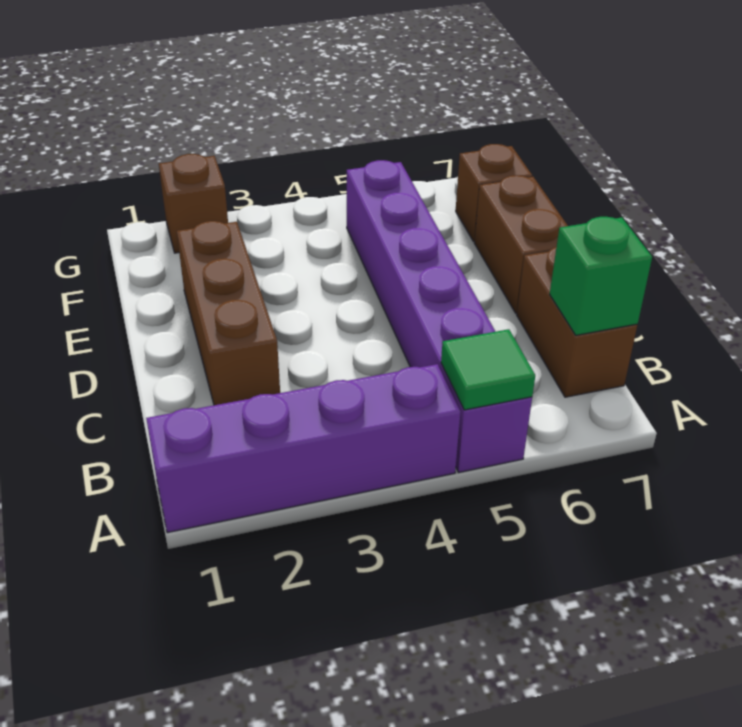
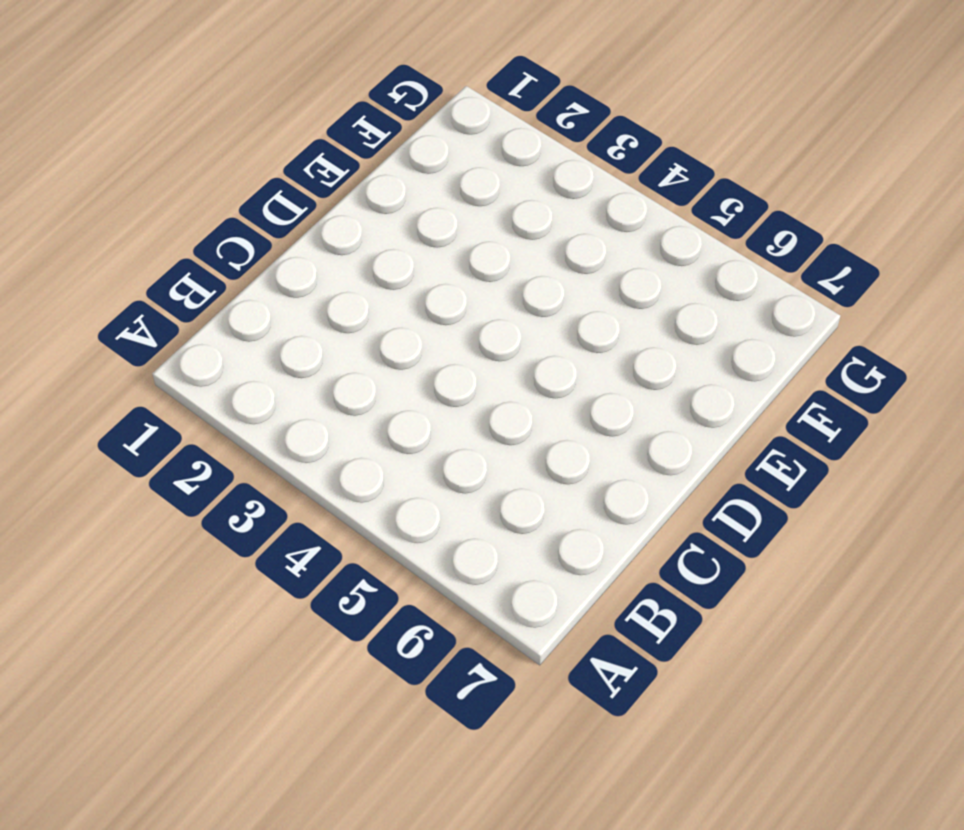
none -> purple brick A1:A4 level 1
none -> purple brick A5:F5 level 1

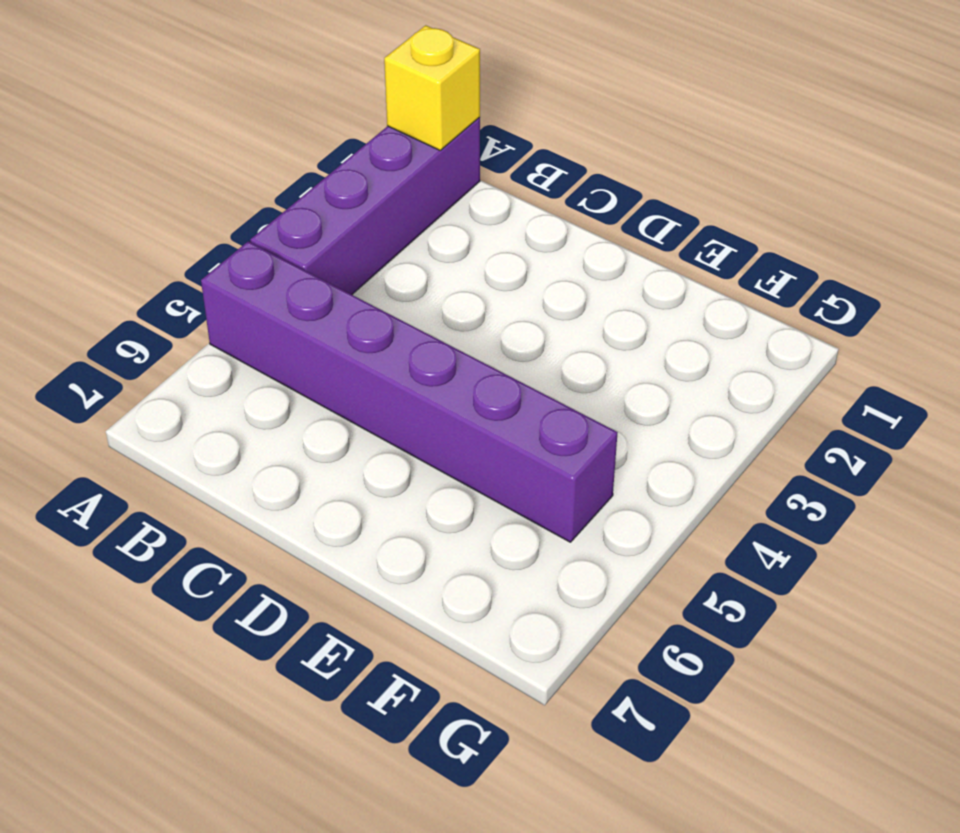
yellow brick A1 level 2 -> none
none -> brown brick B7:C7 level 1
none -> brown brick C2:E2 level 1

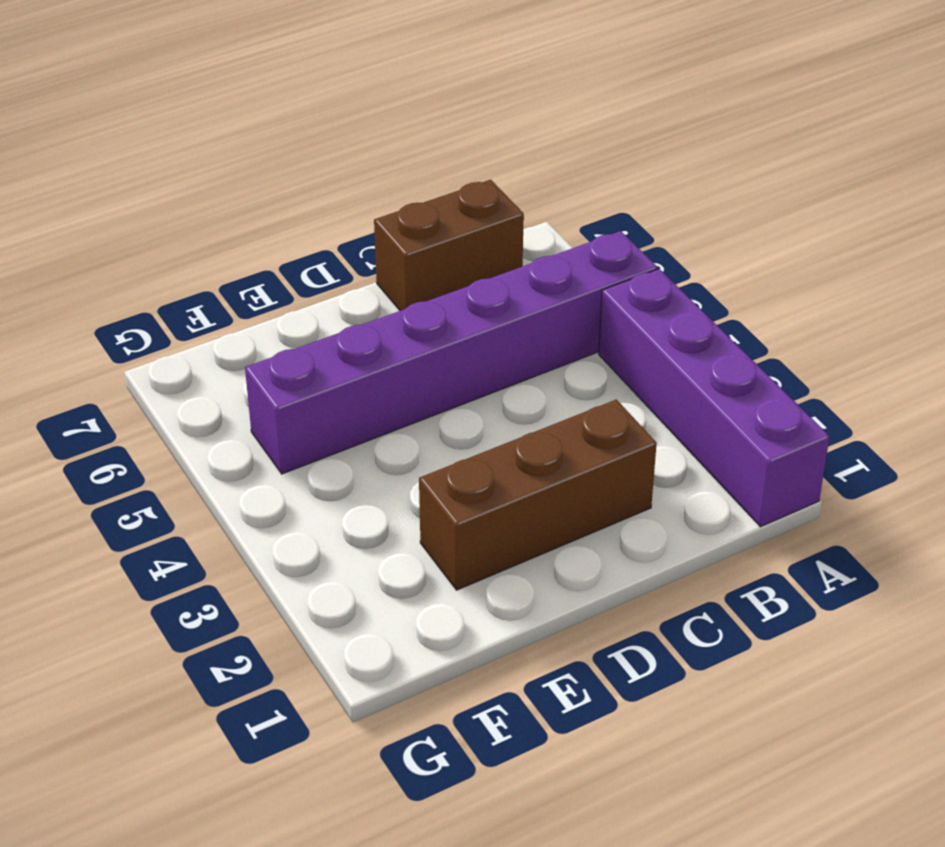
none -> brown brick D7:E7 level 1
none -> brown brick F7 level 1

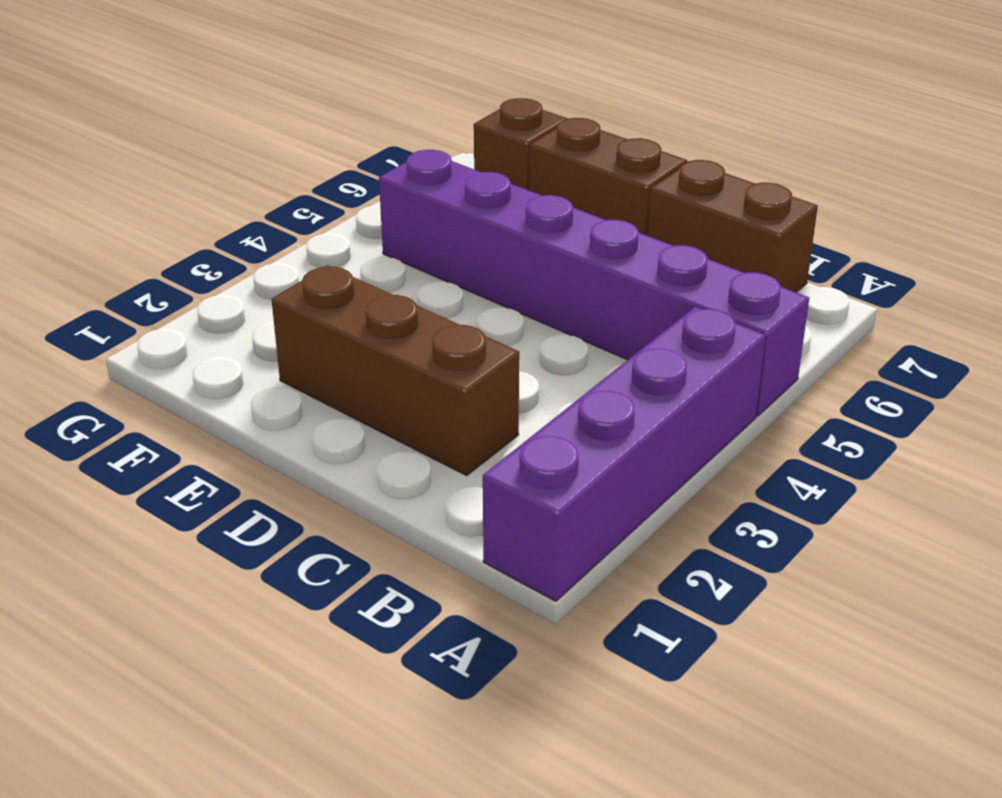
none -> brown brick G2 level 1
none -> green tile A5 level 2

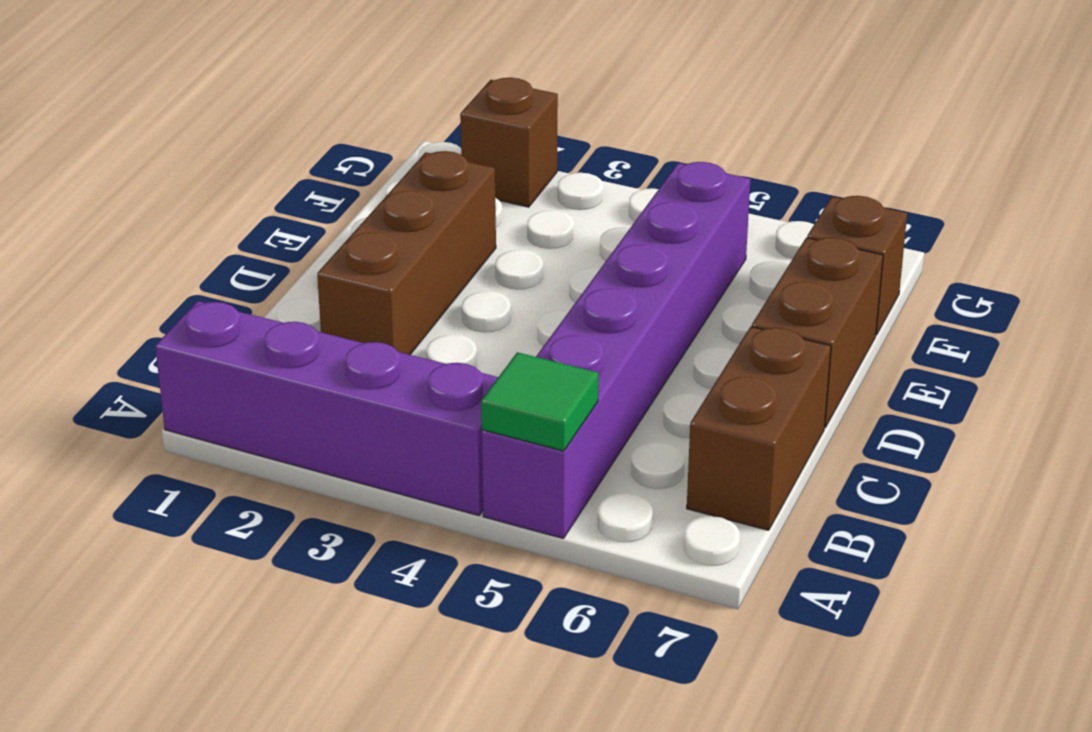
none -> green brick B7 level 2

